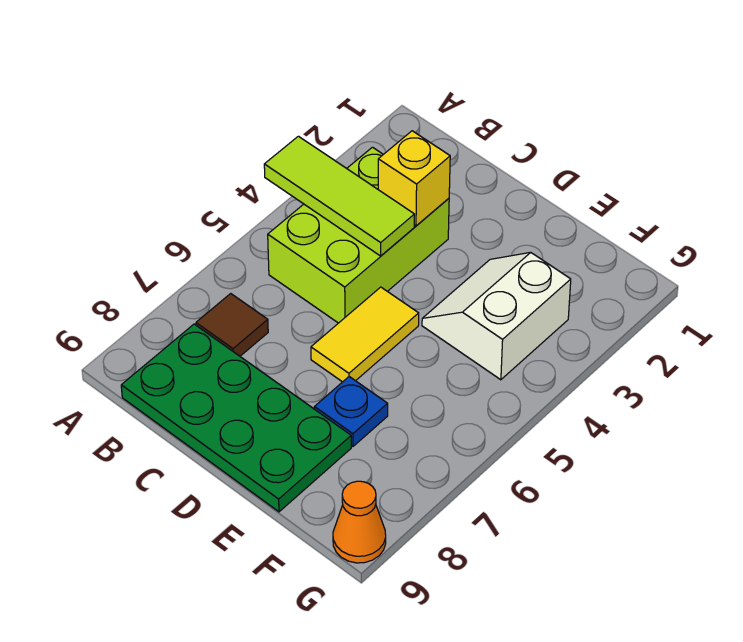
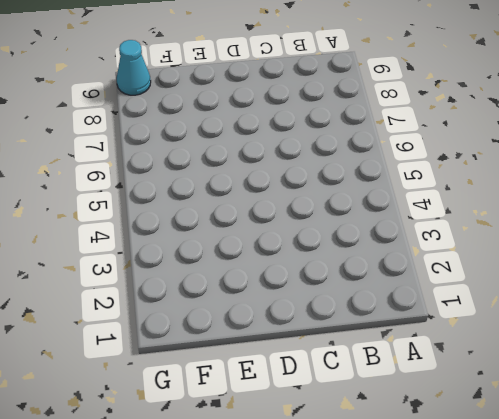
cyan cone G9 level 1 -> orange cone G9 level 1
none -> lime brick B3:C5 level 1
none -> brown tile B7 level 1

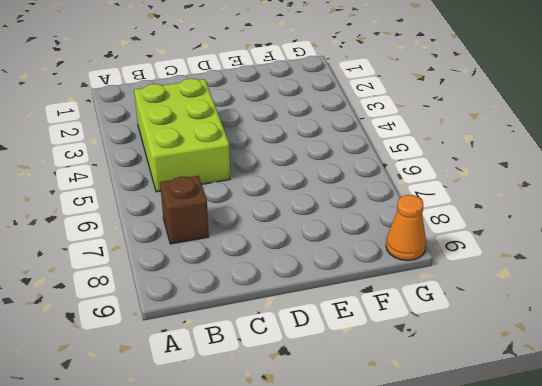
brown brick B7 level 1 -> brown tile B7 level 1
none -> green plate B8:E9 level 1
none -> yellow tile D5:D6 level 1

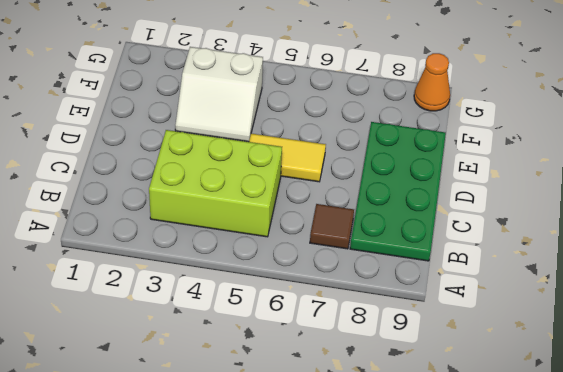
none -> blue plate E7 level 1
none -> lime tile A4:C4 level 2

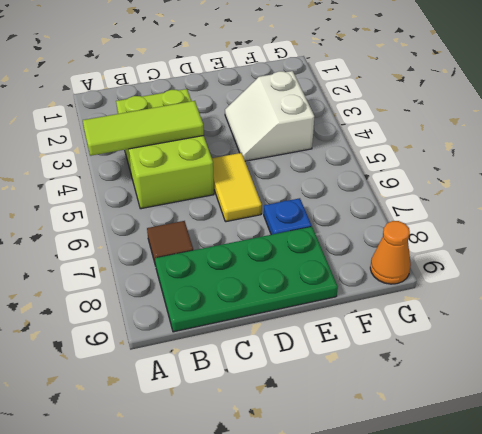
none -> yellow brick C3 level 2

